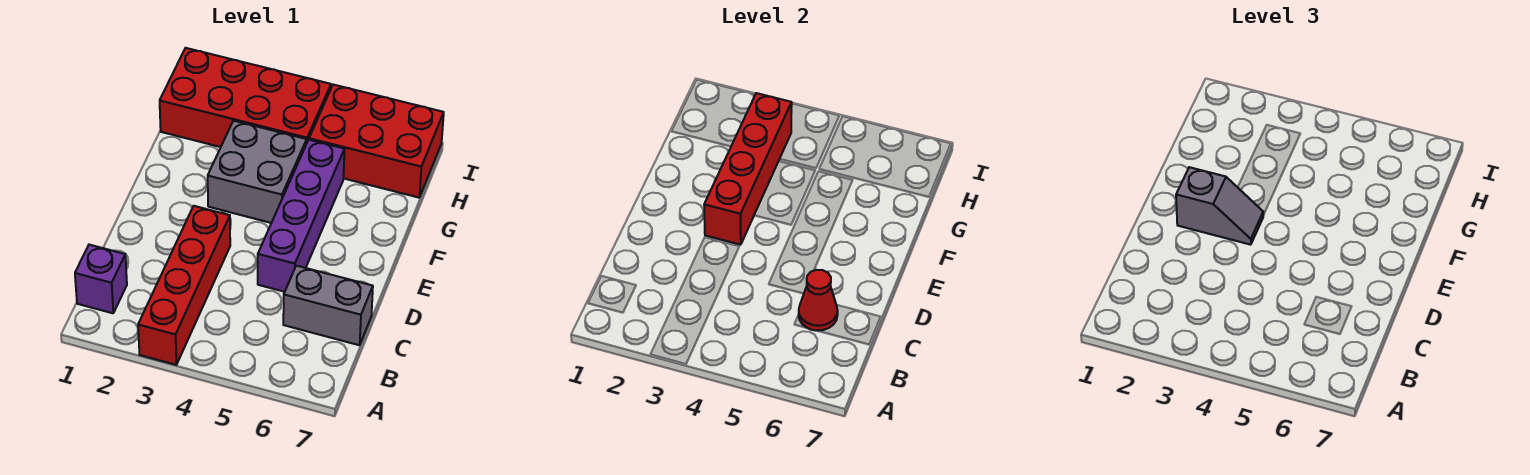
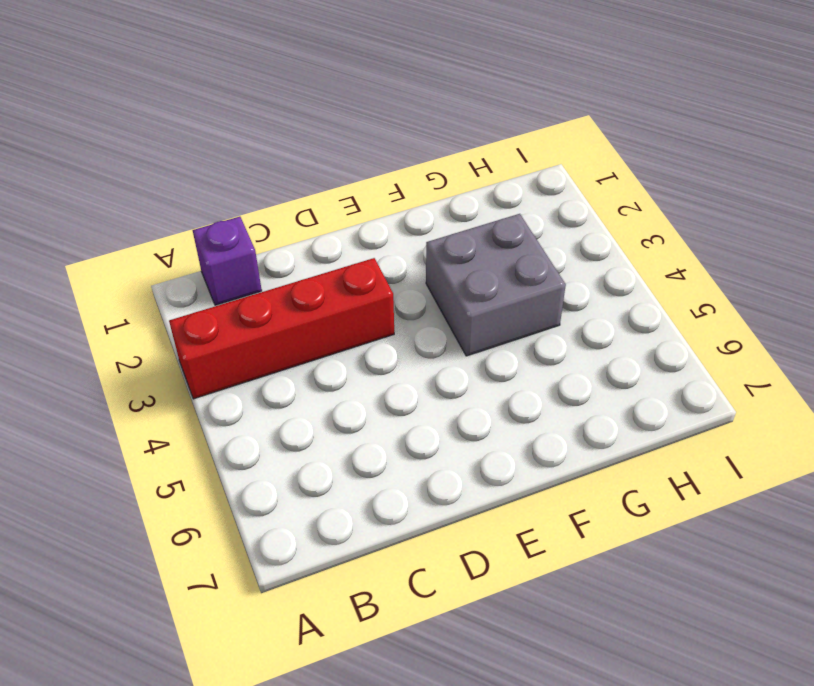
none -> grey brick C6:C7 level 1
none -> purple brick D5:G5 level 1

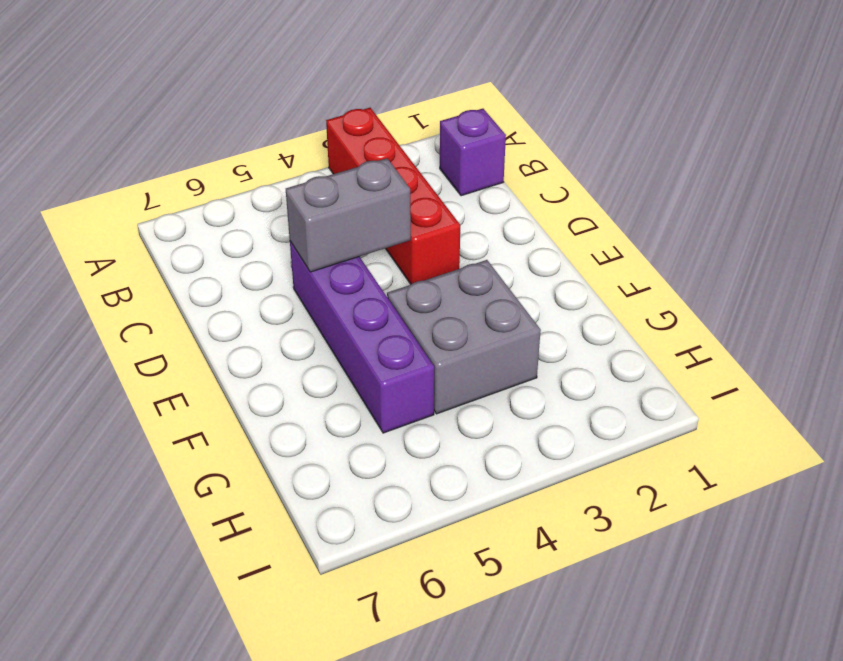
grey brick D4:D5 level 2 -> grey brick C6:C7 level 1
none -> red brick H1:I4 level 1
none -> red brick H5:I7 level 1

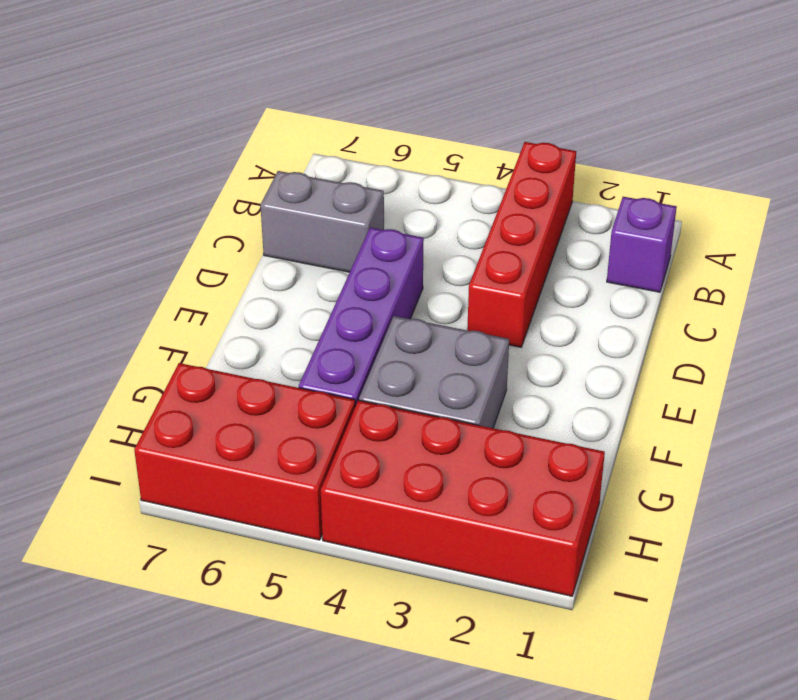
none -> red cone C6 level 2
none -> red brick E3:H3 level 2

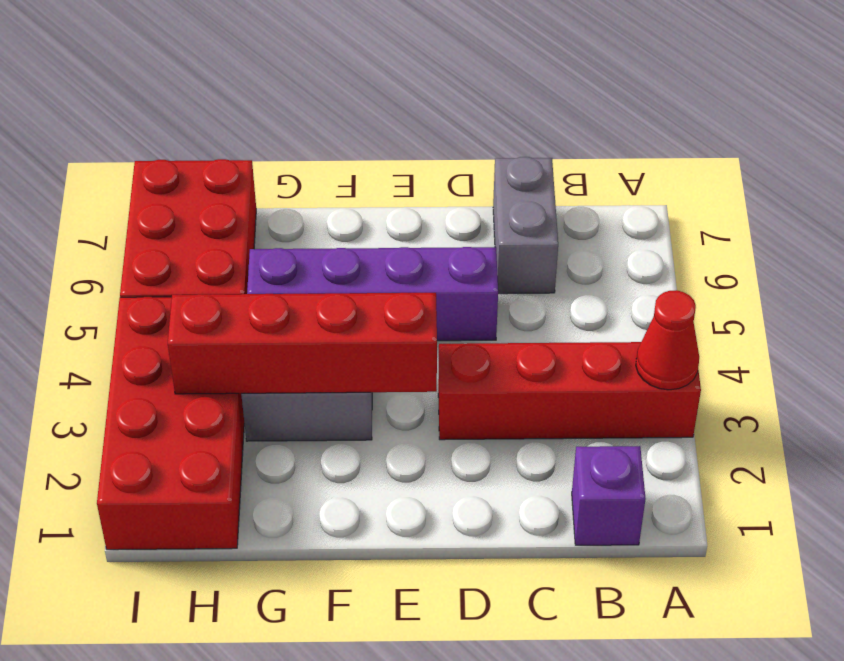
red cone A3 level 2 -> red cone C6 level 2
none -> grey slope E2:E3 level 3 top 2

